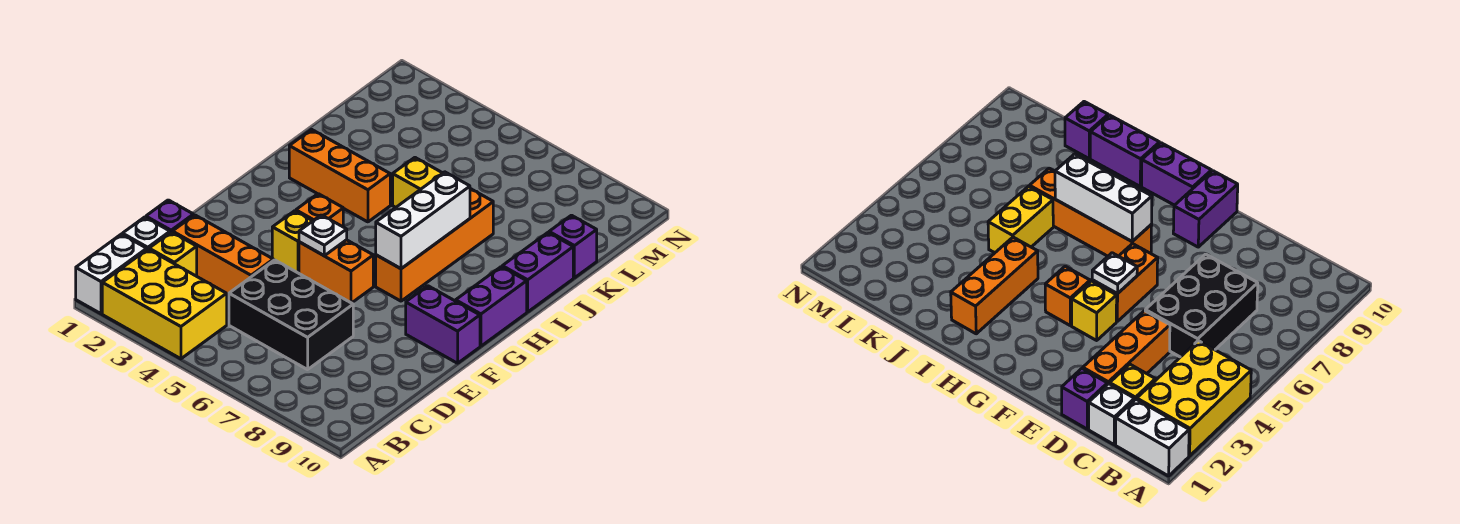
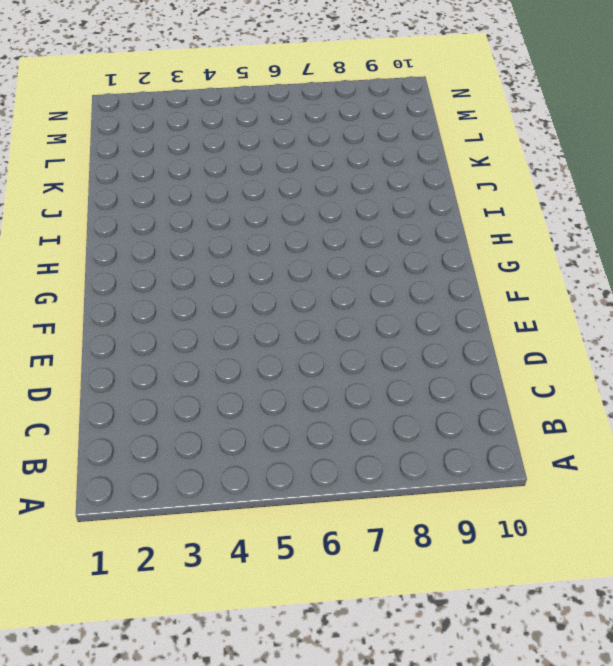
none -> white brick A1:B1 level 1
none -> yellow brick A2:B4 level 1
none -> white brick C1 level 1

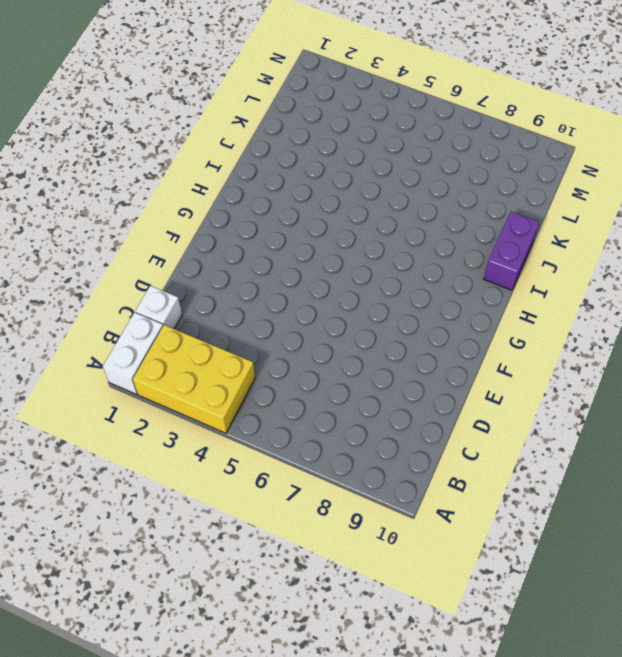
none -> yellow brick C2 level 1
none -> black brick C5:D7 level 1
none -> purple brick D1 level 1

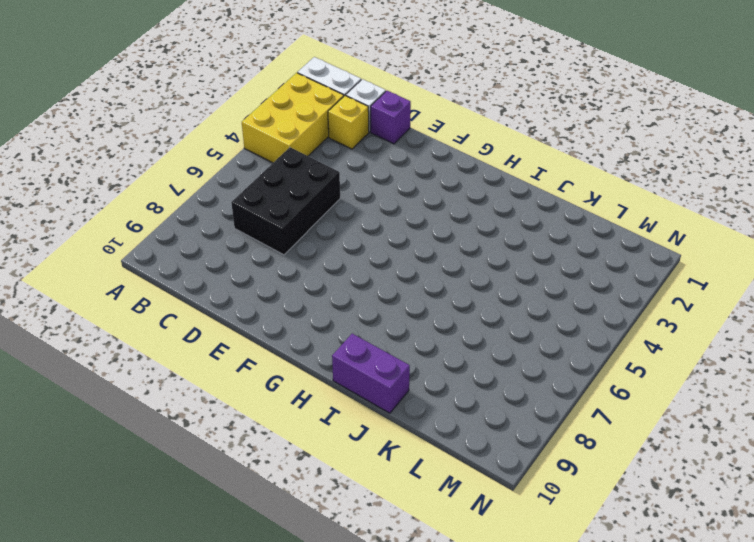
none -> orange brick D2:D4 level 1
none -> yellow brick F4 level 1
none -> orange brick F5:F6 level 1

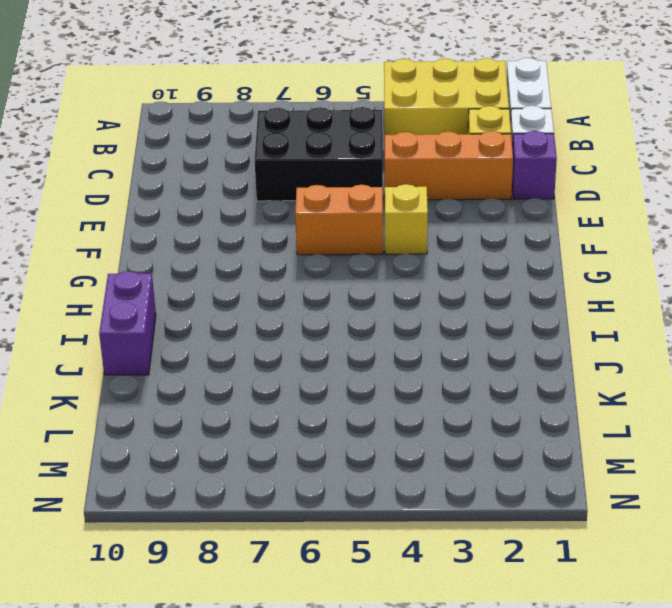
none -> purple brick F9:F10 level 1
none -> orange brick G4 level 1
none -> orange brick G7:J7 level 1

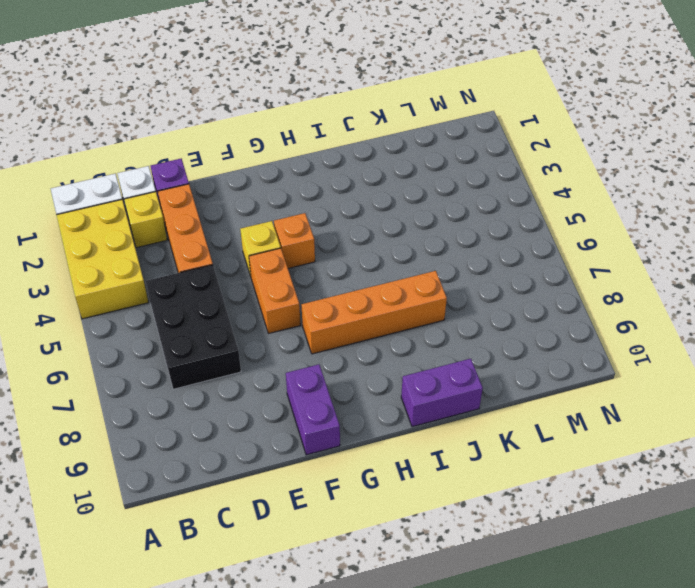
none -> purple brick G10:H10 level 1
none -> orange brick I2:I4 level 1
none -> yellow brick J5:J6 level 1

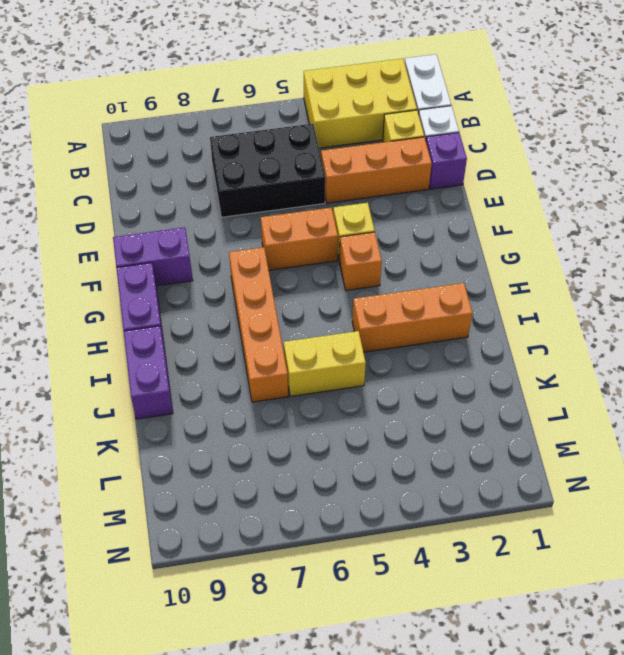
none -> purple brick K10 level 1
none -> white plate F5 level 2
none -> white brick G7:I7 level 2

